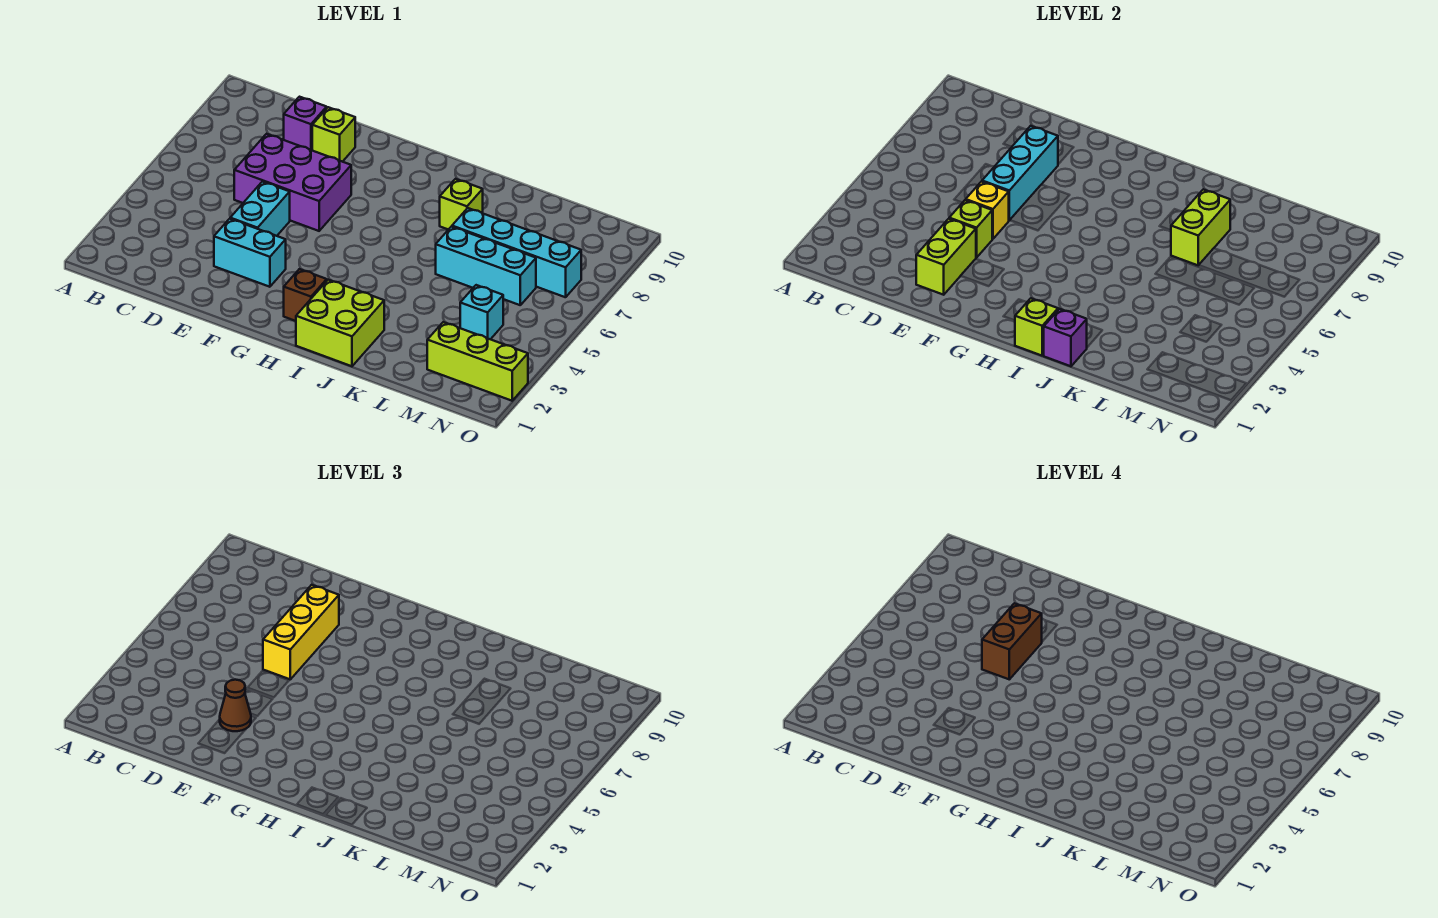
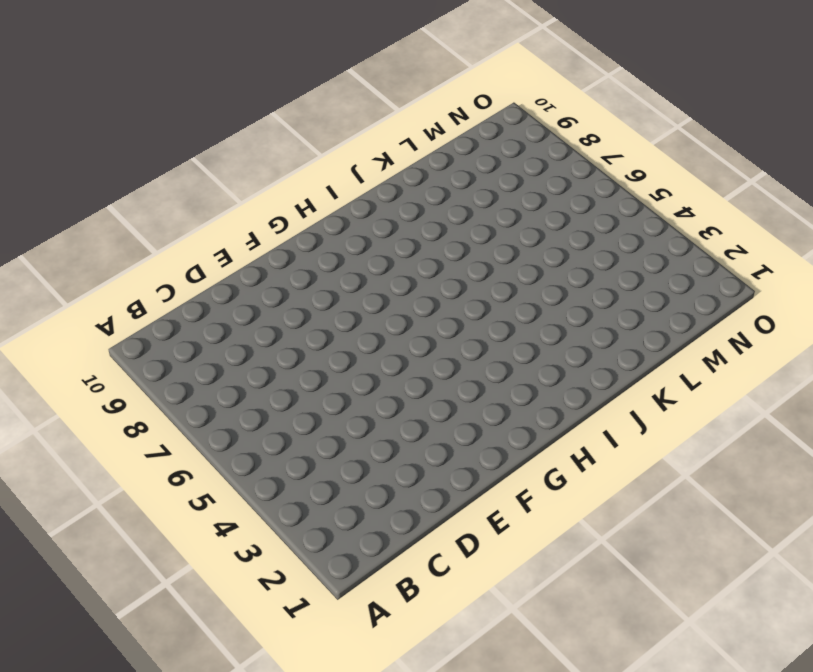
none -> purple brick D6:F7 level 1
none -> purple brick D9 level 1
none -> cyan brick E3:F3 level 1

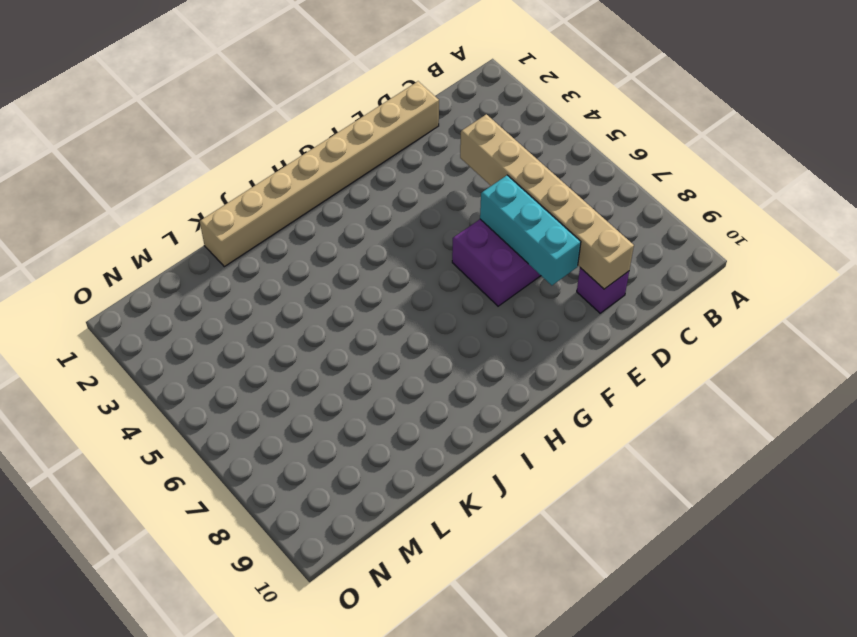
tan brick D1:K1 level 1 -> lime brick I1:J2 level 1
tan brick D4:D9 level 2 -> none
none -> cyan brick E3:F3 level 1
none -> cyan brick E4:E5 level 1
none -> lime brick E9 level 1

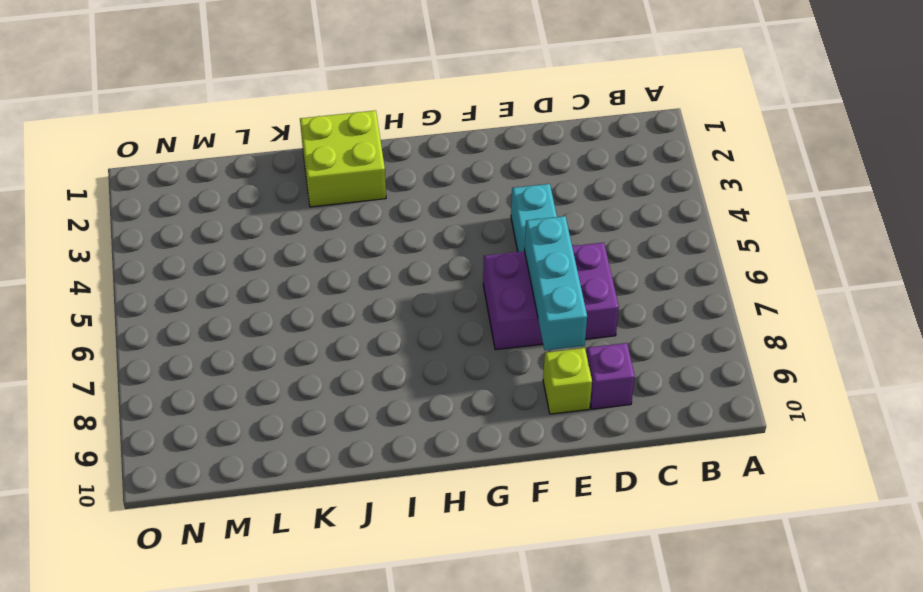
none -> cyan brick E3:F3 level 1
none -> brown brick H2 level 1
none -> lime brick J8 level 1

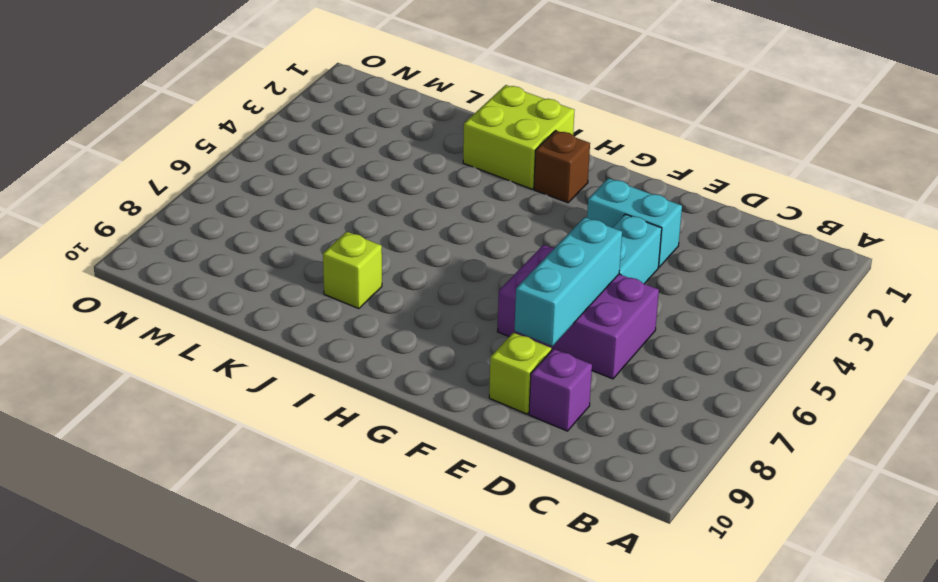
none -> cyan brick K6:M6 level 1
none -> cyan brick K7:N7 level 1
none -> lime brick M2:O2 level 1

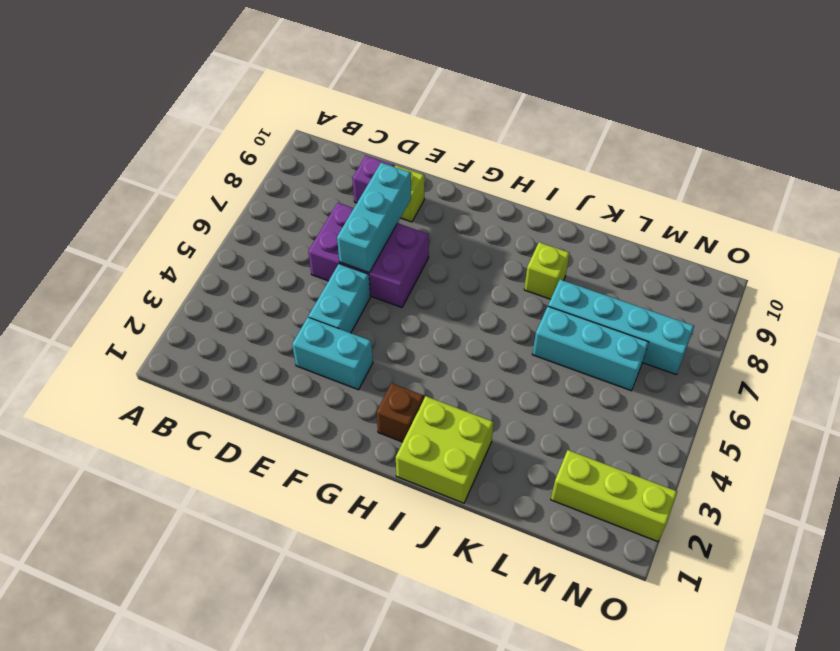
none -> cyan brick M4 level 1
none -> lime brick E2:E3 level 2
none -> lime brick E4 level 2

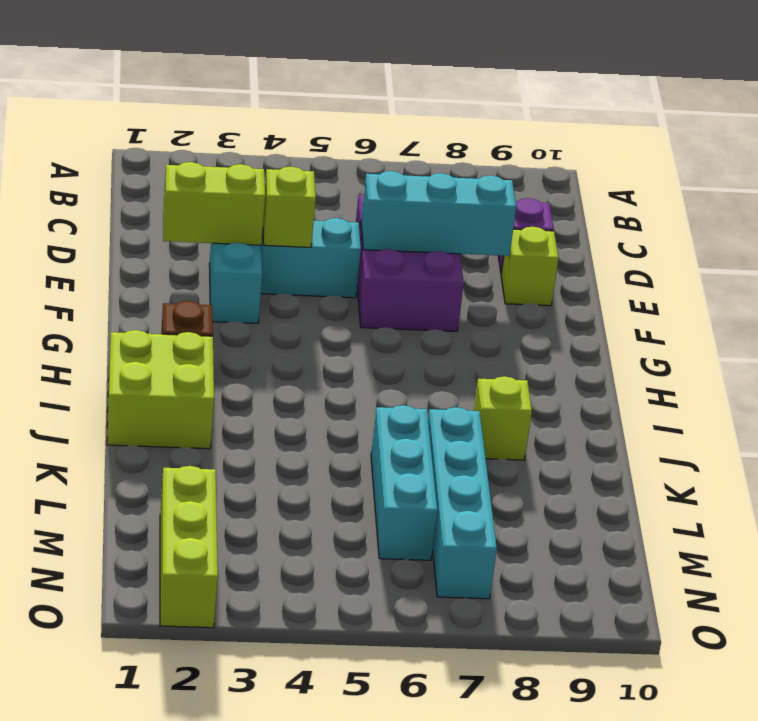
none -> cyan brick M4 level 1
none -> yellow brick E5 level 2
none -> lime brick I1 level 2

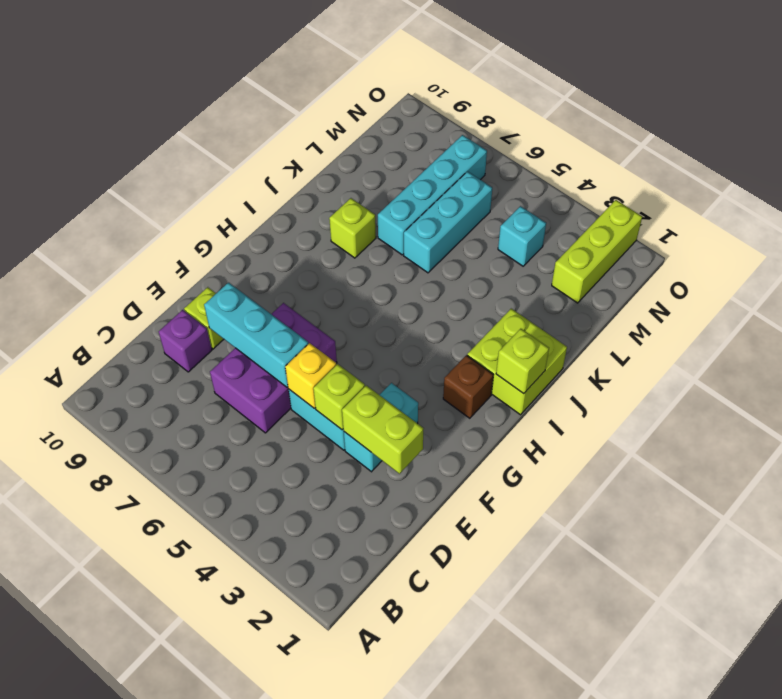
none -> purple brick J1 level 2
none -> lime brick K7:K8 level 2
none -> brown cone E3 level 3

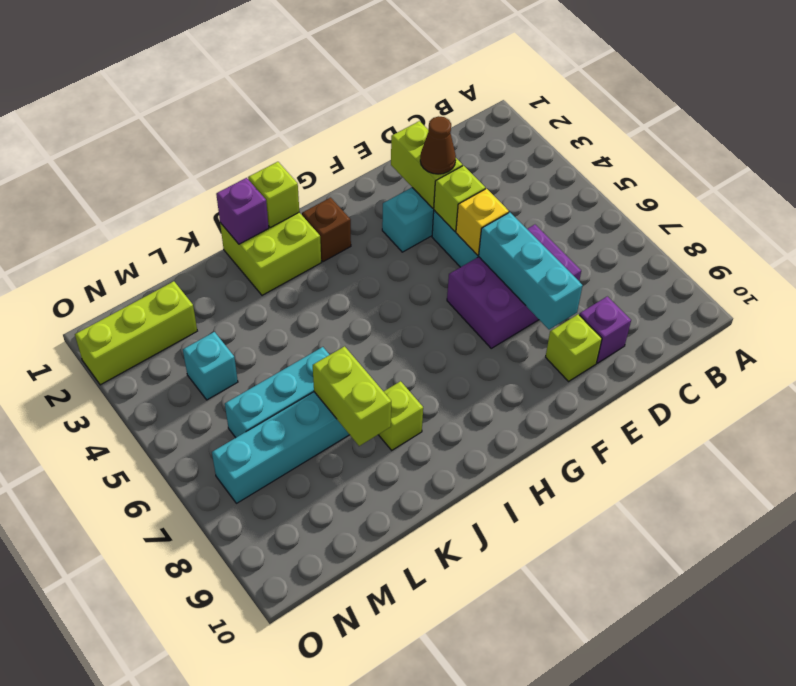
none -> yellow brick E6:E8 level 3
none -> brown brick E6:E7 level 4

